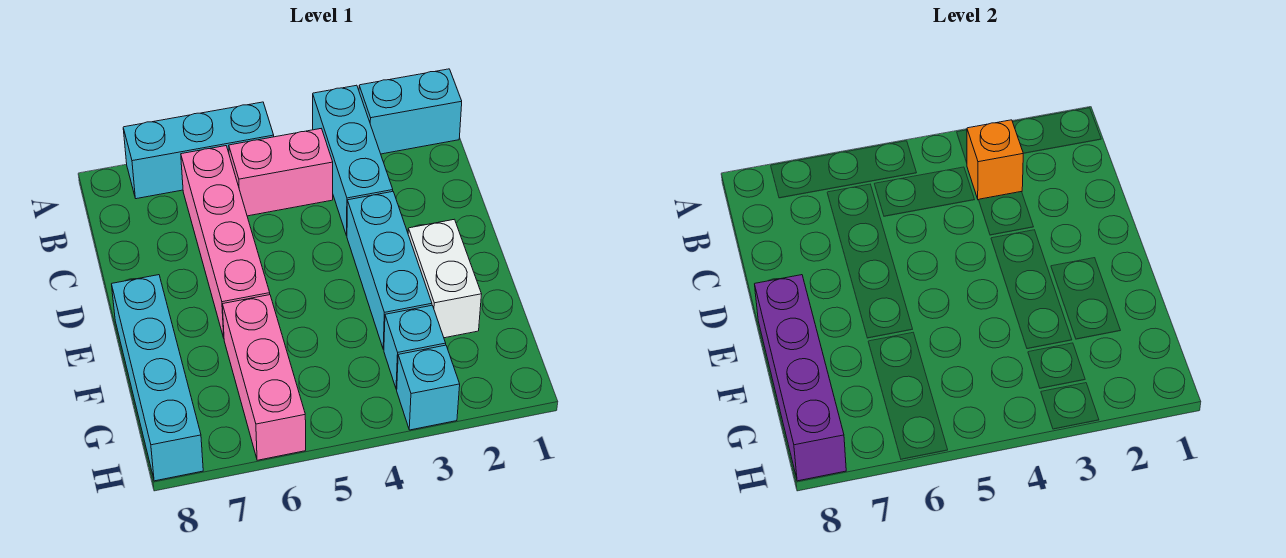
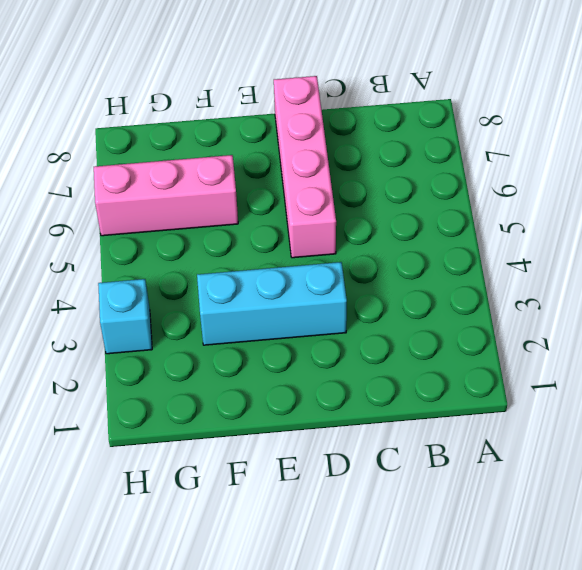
pink brick D5:D8 level 1 -> pink brick B6:E6 level 1
none -> cyan brick A1:A2 level 1
none -> cyan brick A3:C3 level 1
none -> cyan brick A5:A7 level 1

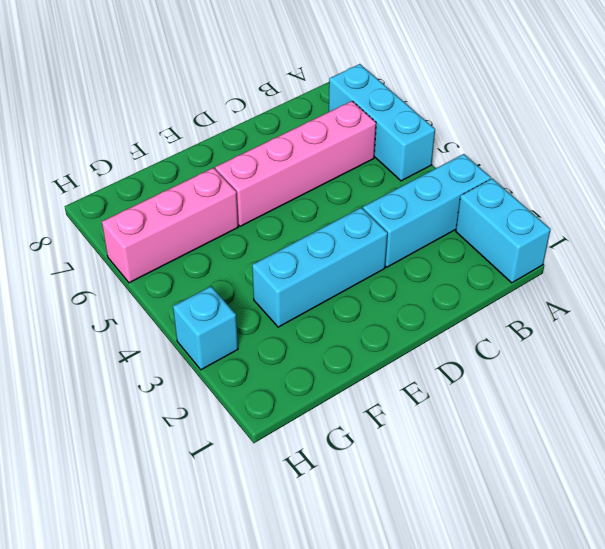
none -> pink brick B4:B5 level 1
none -> white brick E2:F2 level 1
none -> cyan brick E8:H8 level 1

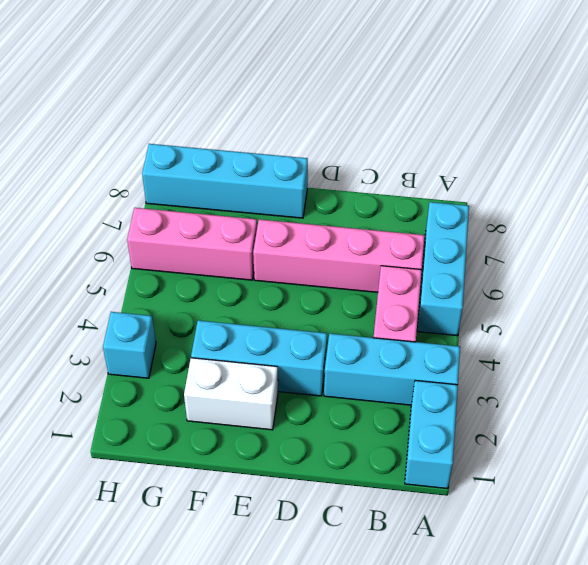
none -> cyan brick G3 level 1
none -> orange brick B3 level 2
none -> purple brick E8:H8 level 2

